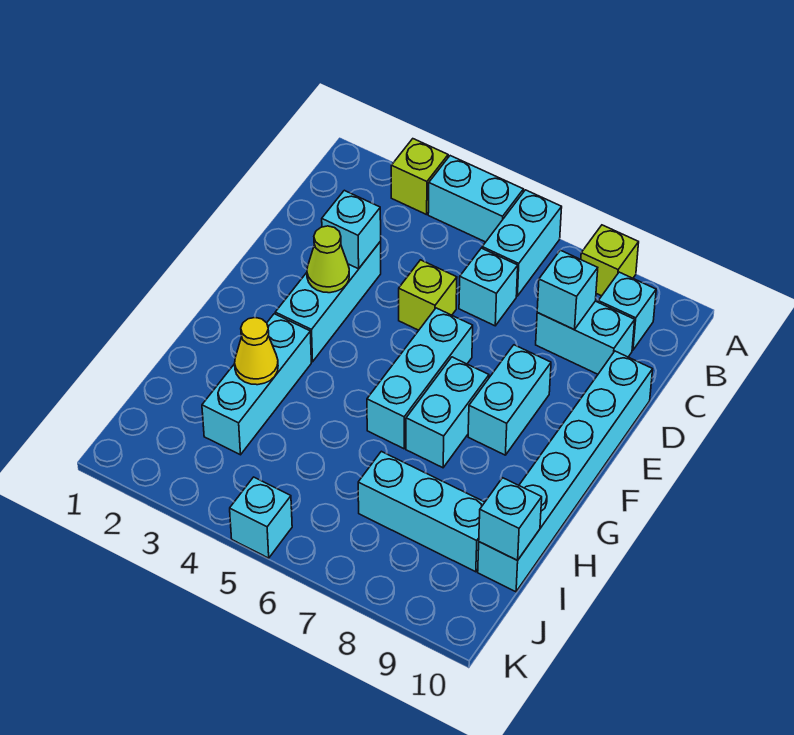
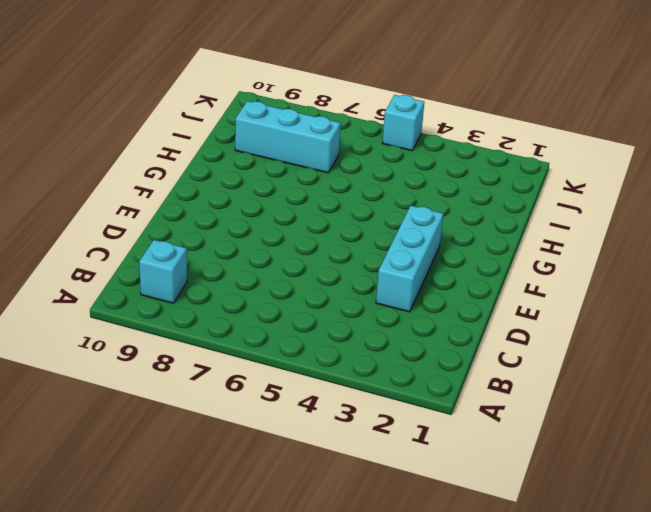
none -> lime brick A3 level 1
none -> cyan brick A4:A5 level 1
none -> cyan brick A6:B6 level 1

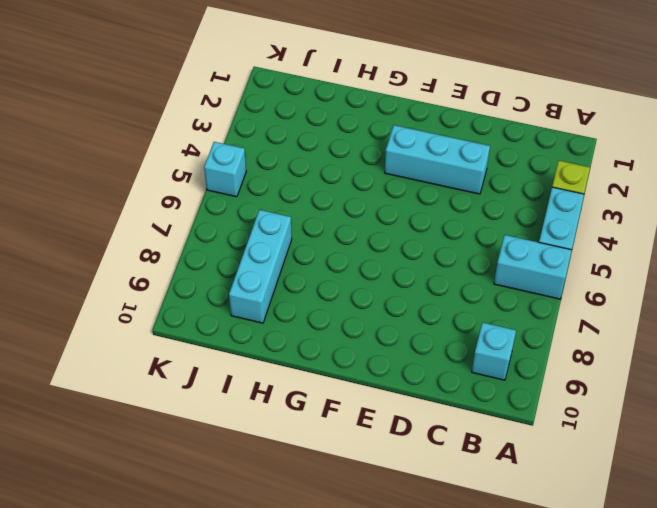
none -> lime brick A8 level 1
none -> cyan brick C6 level 1
none -> cyan brick C8:C9 level 1

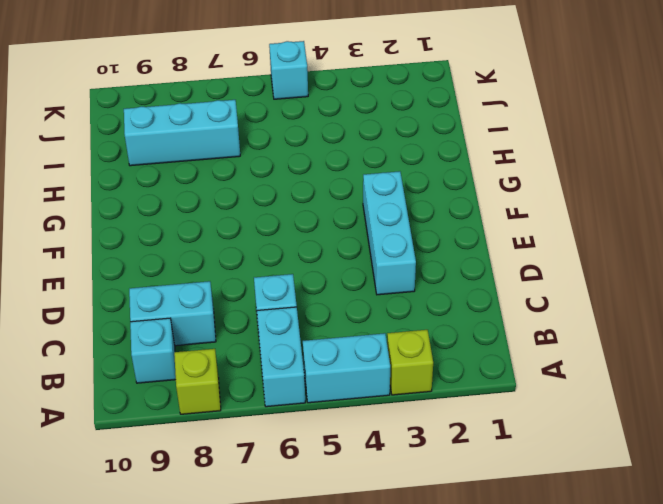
none -> lime brick D5 level 1
none -> cyan brick D10:I10 level 1
none -> cyan brick E6:G6 level 1

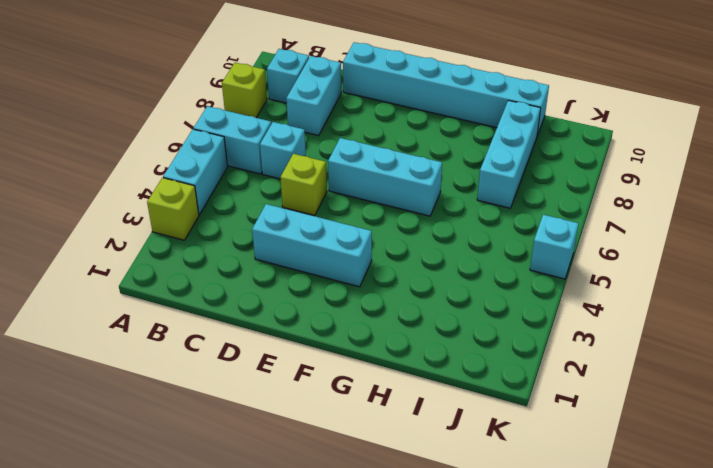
none -> cyan brick E8:F8 level 1
none -> cyan brick F7:G7 level 1
none -> cyan brick G3:I3 level 1

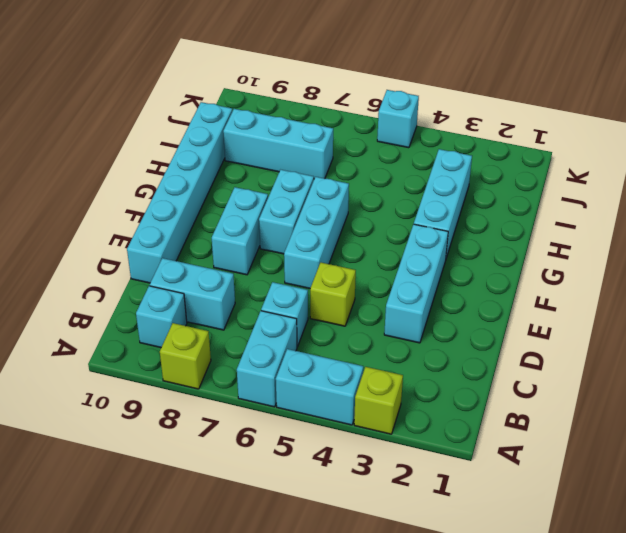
none -> cyan brick C8 level 2
none -> cyan brick D3 level 2
none -> lime cone E3 level 2

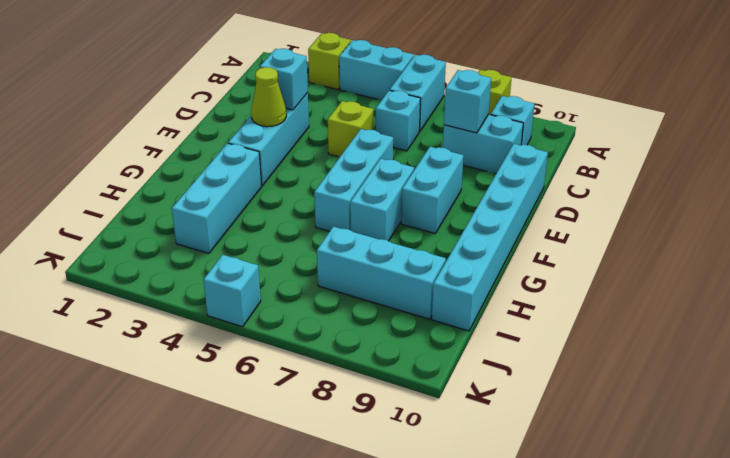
none -> yellow cone H3 level 2
none -> cyan brick I10 level 2

